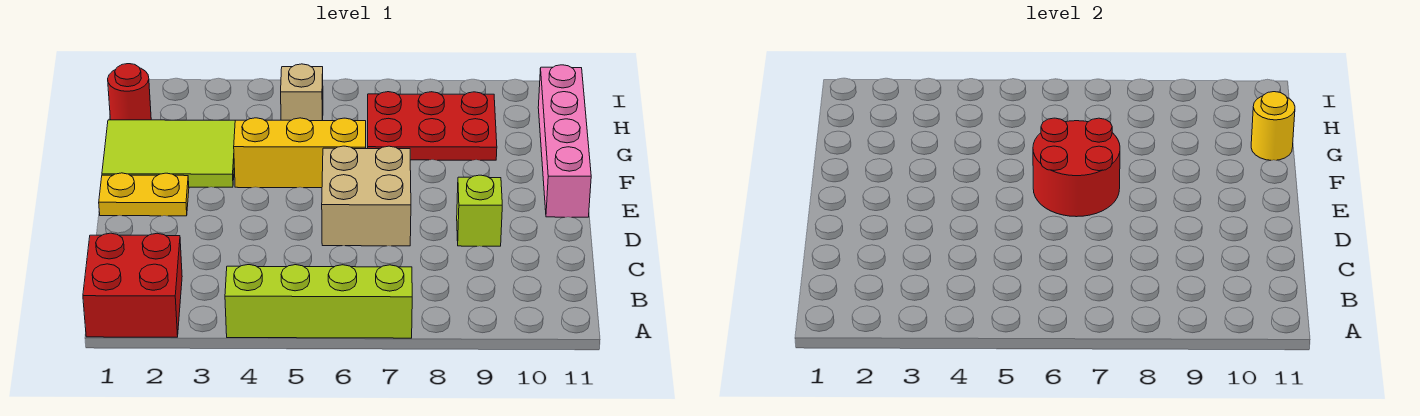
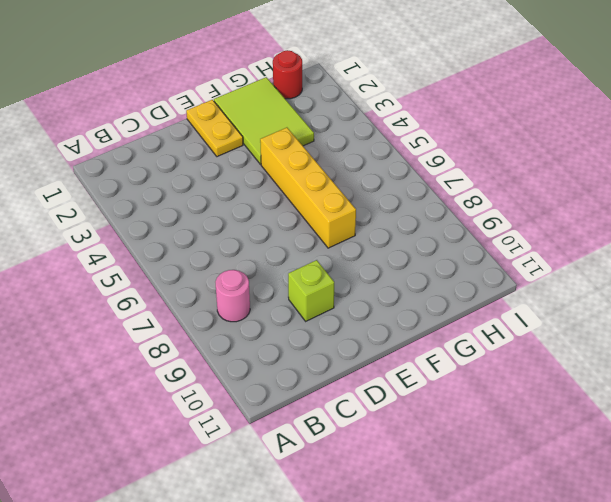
pink round brick B8 level 1 -> none
yellow brick F4:F7 level 1 -> yellow brick F4:F6 level 1
none -> red brick A1:B2 level 1
none -> lime brick A4:A7 level 1
none -> tan brick D6:E7 level 1

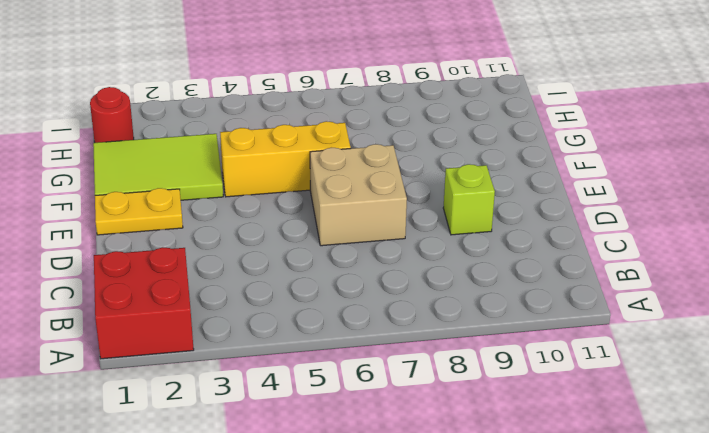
none -> lime brick A4:A7 level 1
none -> pink brick E11:H11 level 1
none -> red plate G7:H9 level 1

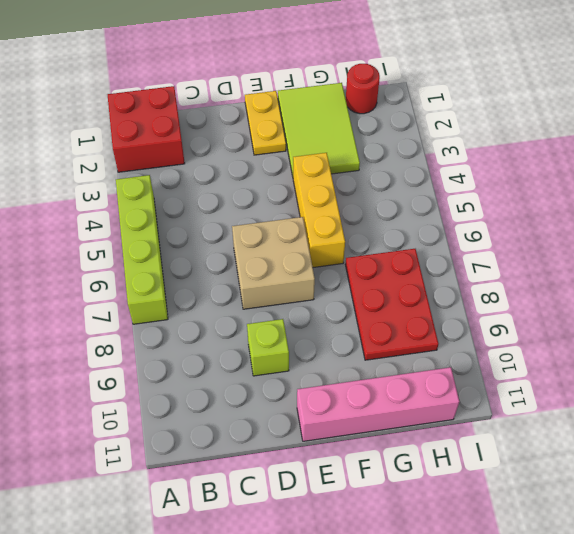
none -> tan brick H5 level 1
none -> red round brick E6:F7 level 2
none -> yellow round brick G11 level 2

